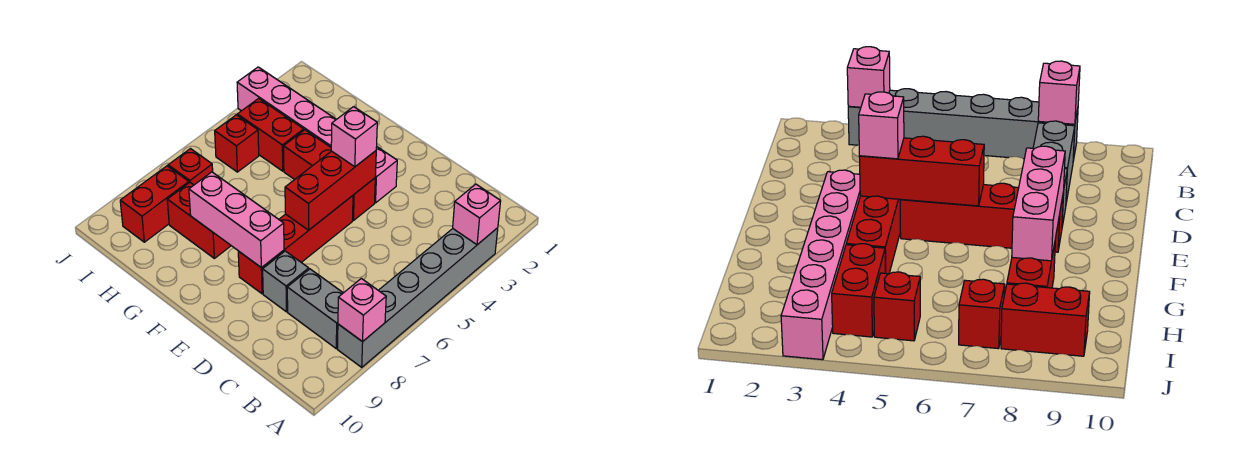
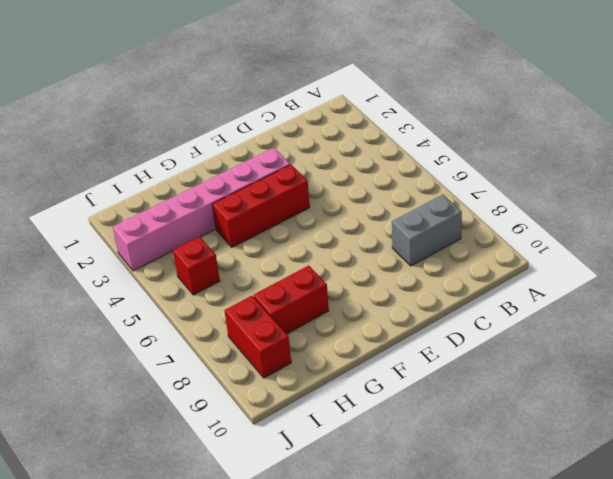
none -> grey brick A3:A8 level 1
none -> grey brick D8 level 1
none -> red brick E5:E8 level 1

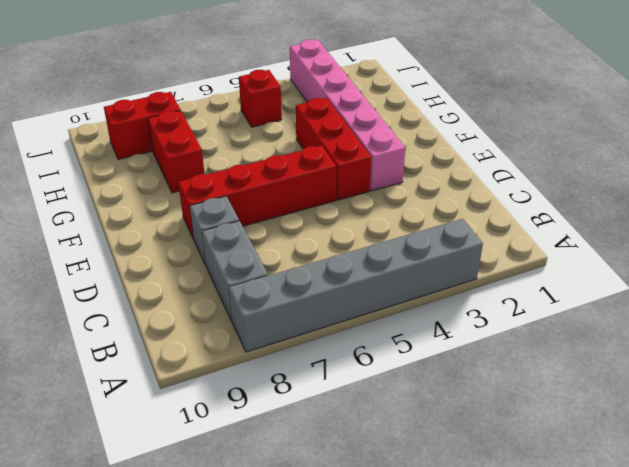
none -> red brick H4:I4 level 1
none -> red brick I7 level 1
none -> pink brick A3 level 2

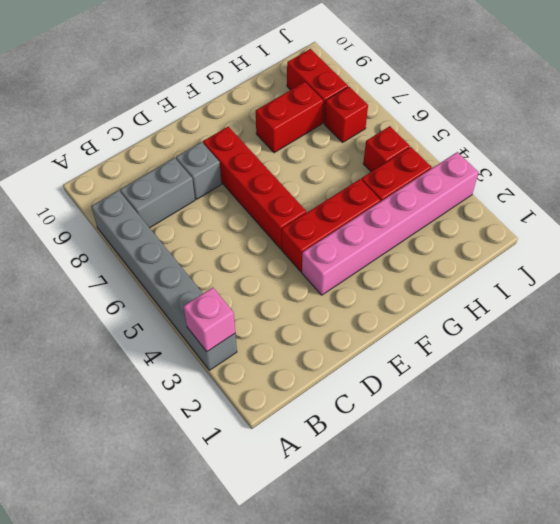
none -> pink brick A8 level 2
none -> red brick E4:E6 level 2
none -> pink brick E8:G8 level 2

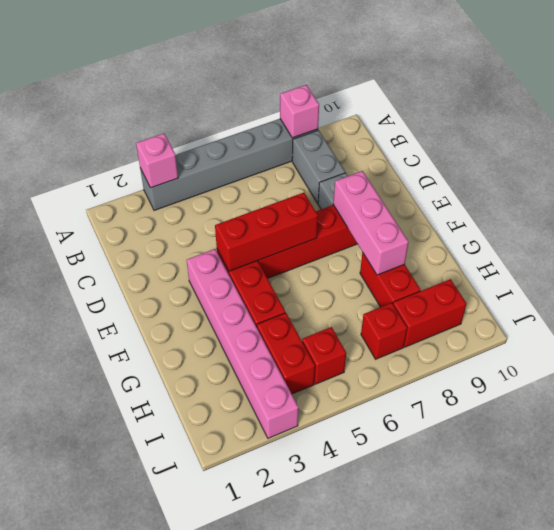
none -> pink brick E4 level 3

